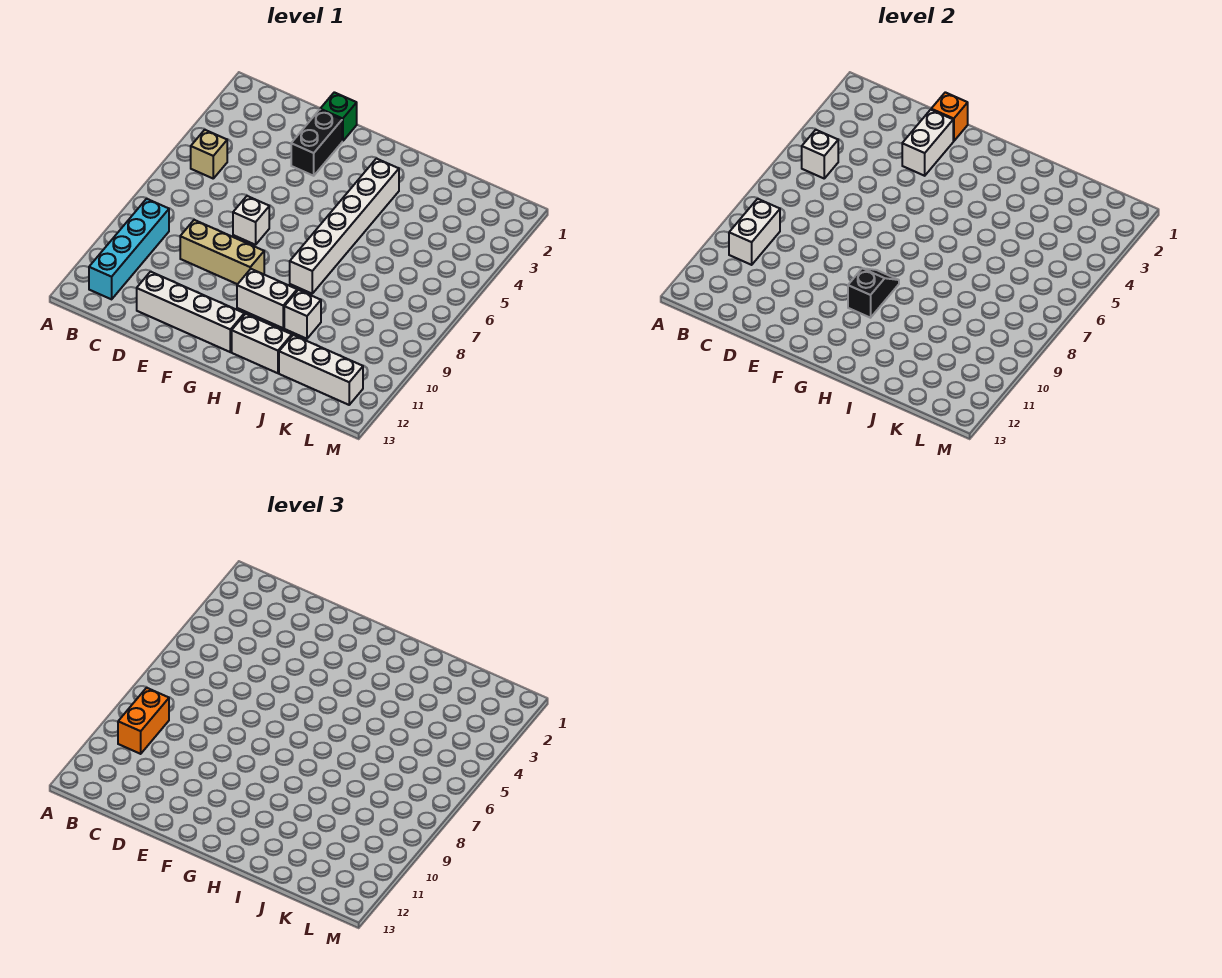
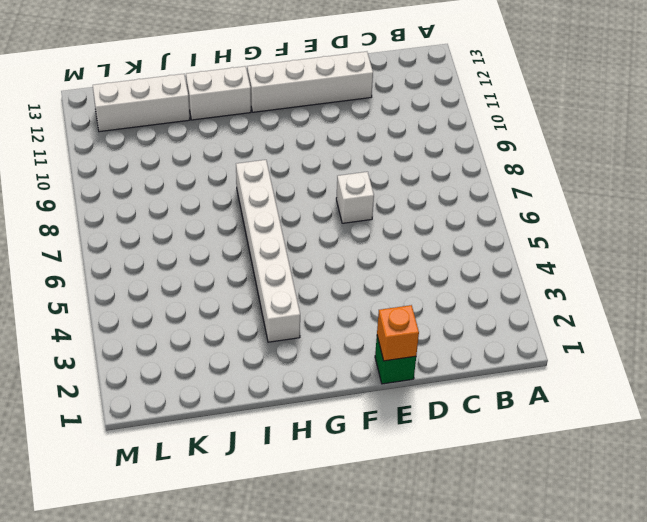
none -> tan brick B5 level 1
none -> cyan brick B9:B12 level 1
none -> tan brick D9:F9 level 1

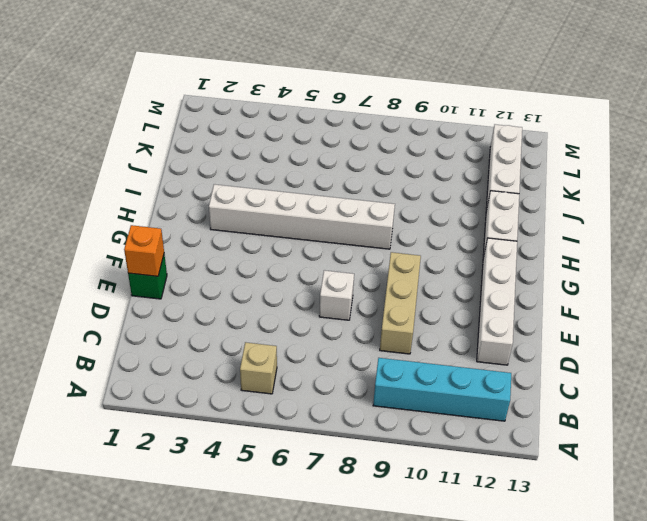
none -> black brick E2:E3 level 1
none -> white brick G10:H10 level 1
none -> white brick I10 level 1

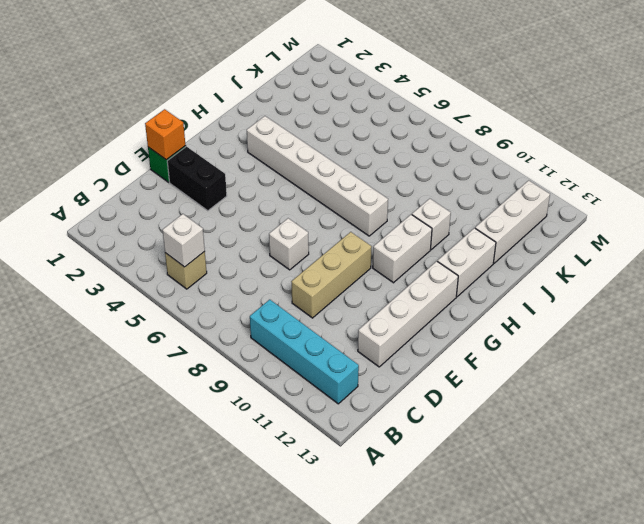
none -> white brick B9:B10 level 2
none -> white brick E2:E3 level 2
none -> black slope G9:G10 level 2 top 10

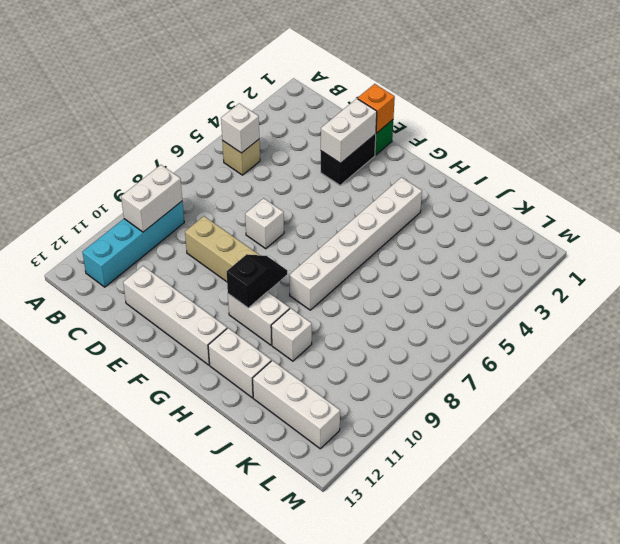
none -> orange brick B9:B10 level 3

